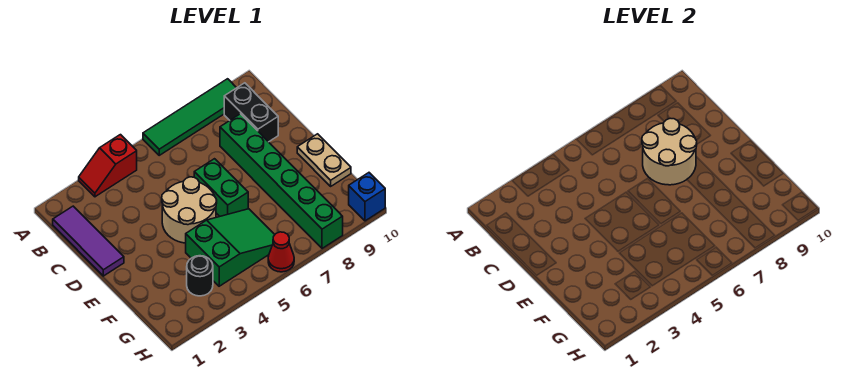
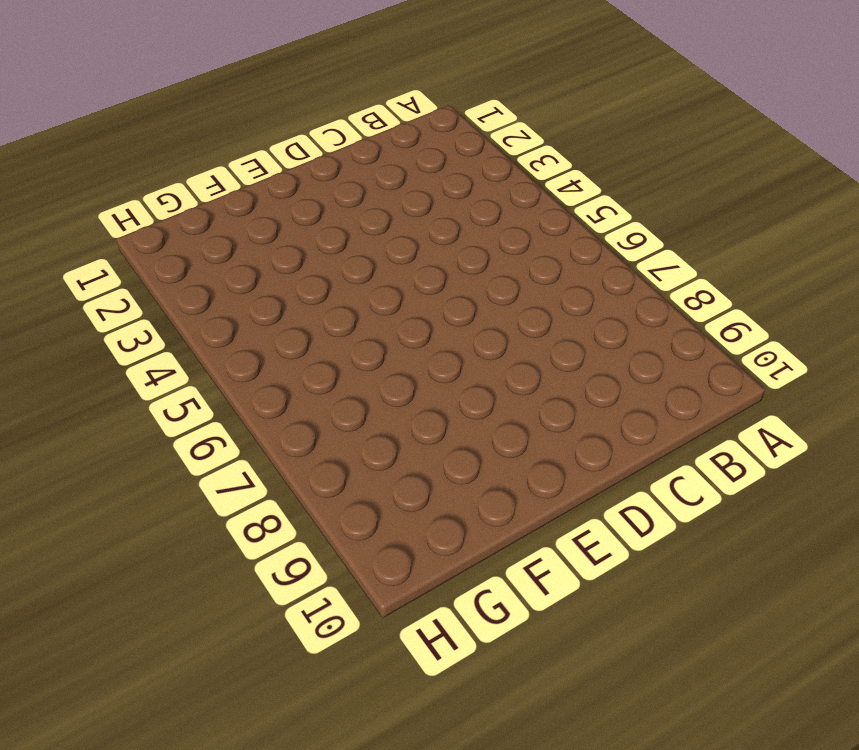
none -> red slope A3:A4 level 1 top 4
none -> green tile A6:A9 level 1
none -> purple tile B1:D1 level 1

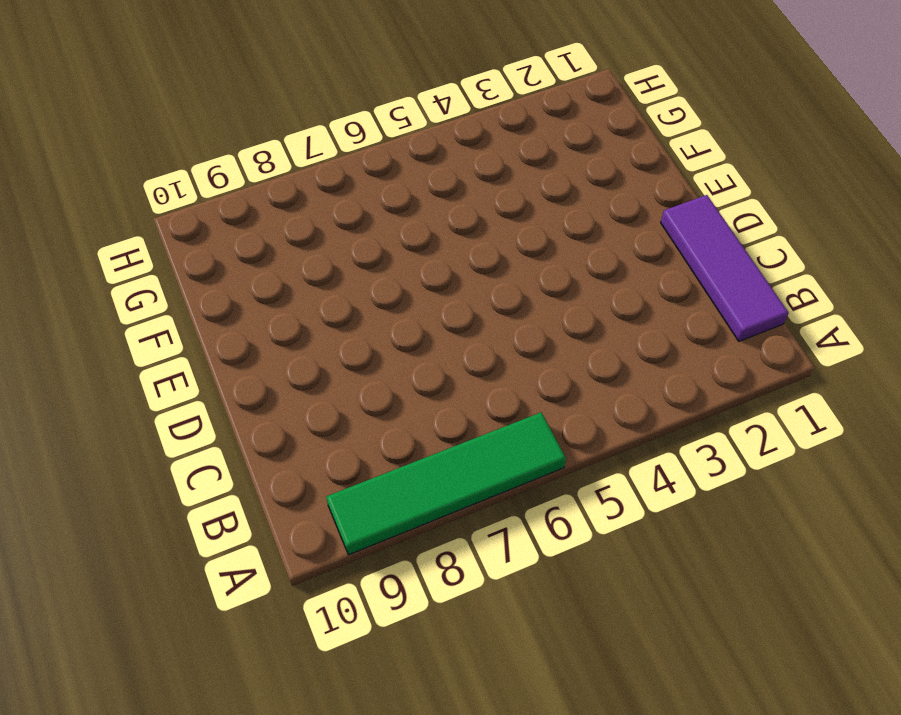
none -> red slope A3:A4 level 1 top 4
none -> black brick B9:C9 level 1
none -> green brick C8:H8 level 1

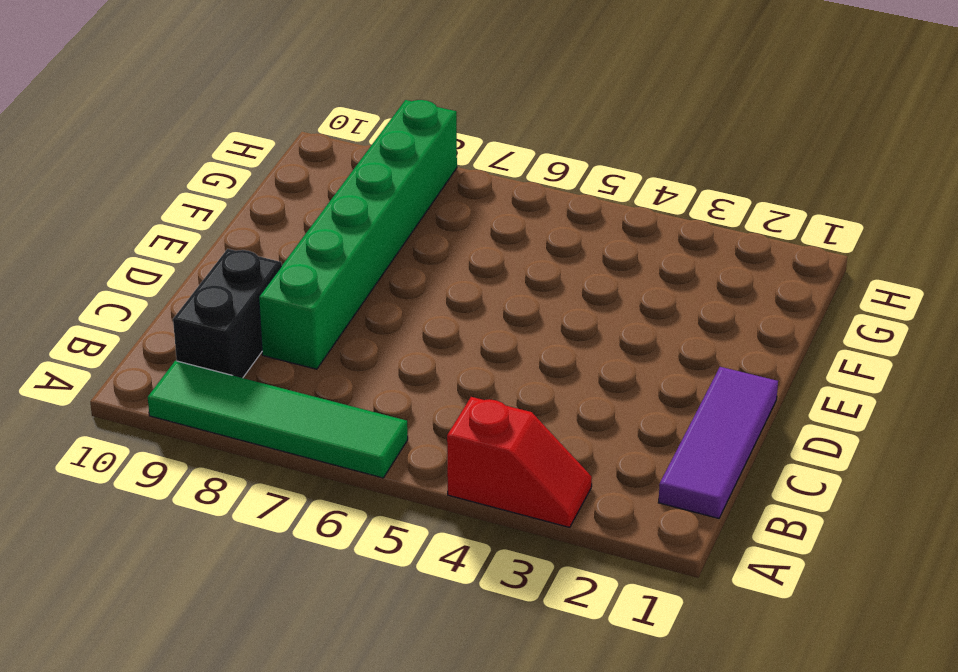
none -> tan round brick D4:E5 level 1
none -> green brick D6:E6 level 1
none -> tan plate E10:F10 level 1

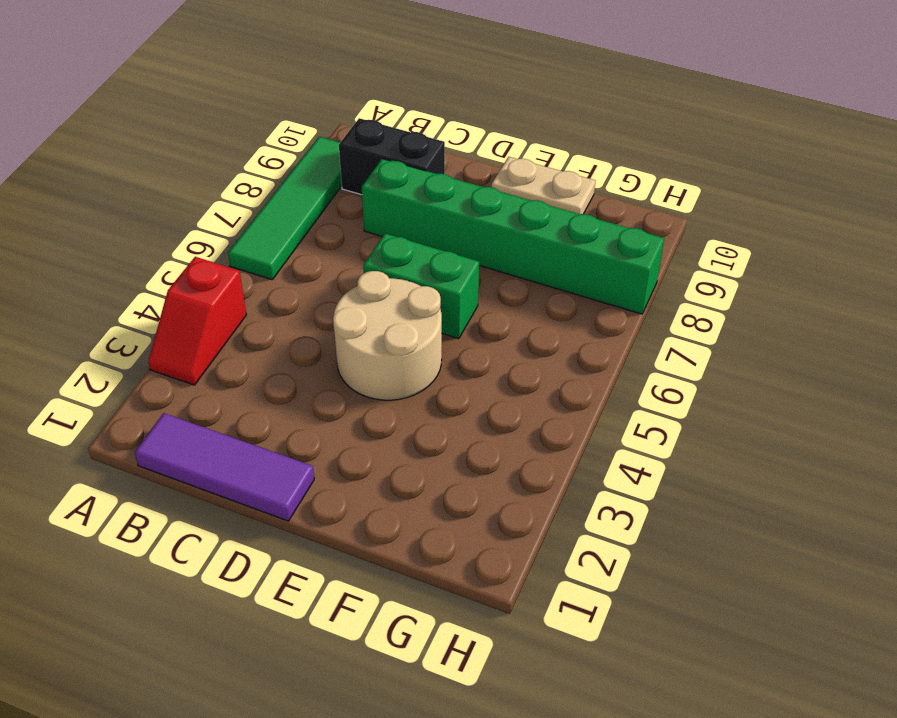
none -> green slope F4:G6 level 1 top 4
none -> black round brick G3 level 1
none -> red cone H6 level 1

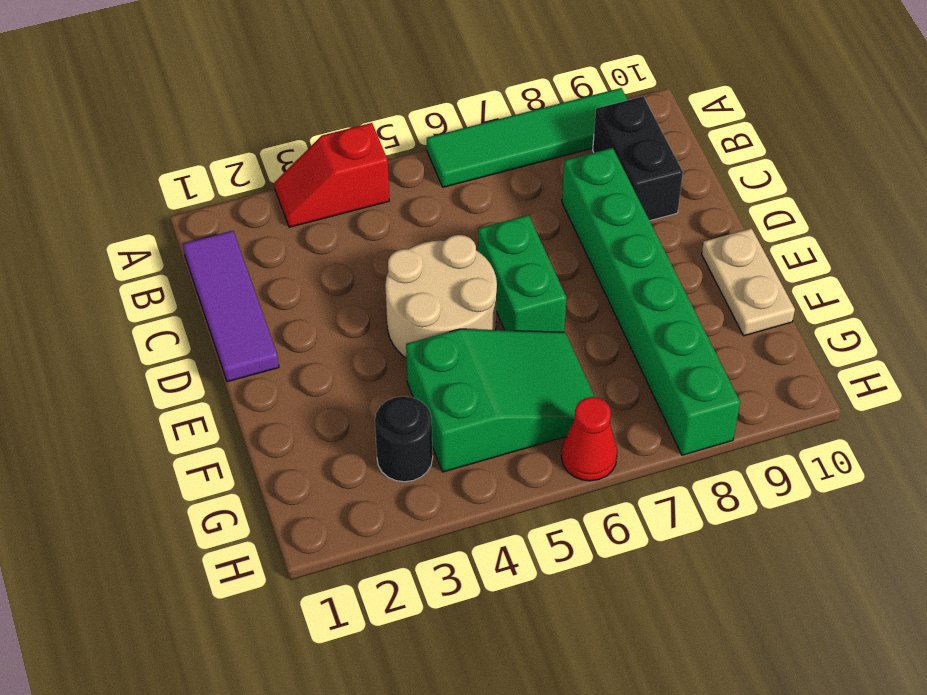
none -> blue brick H10 level 1
none -> tan round brick C7:D8 level 2

